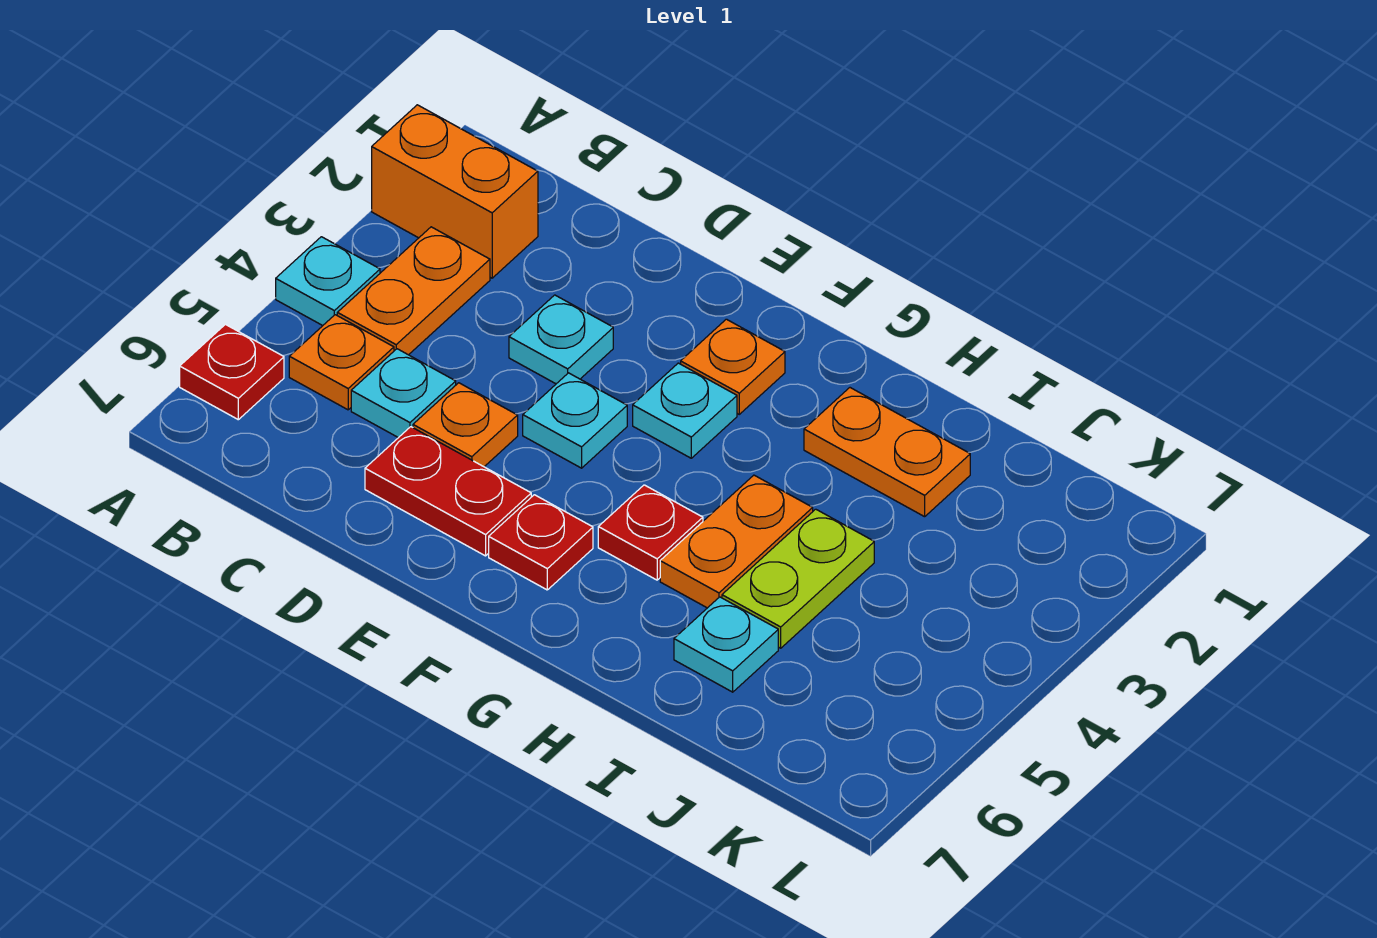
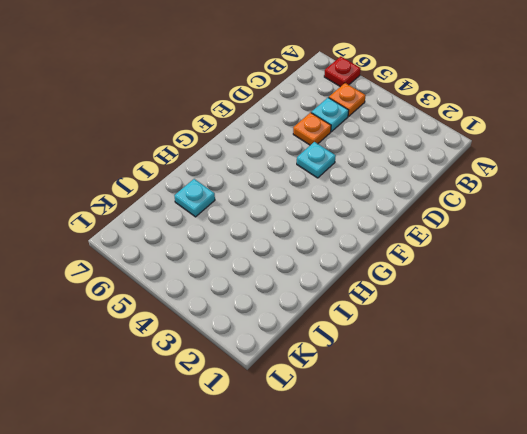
none -> orange brick A2:B2 level 1
none -> cyan plate A4 level 1
none -> orange plate B3:B4 level 1

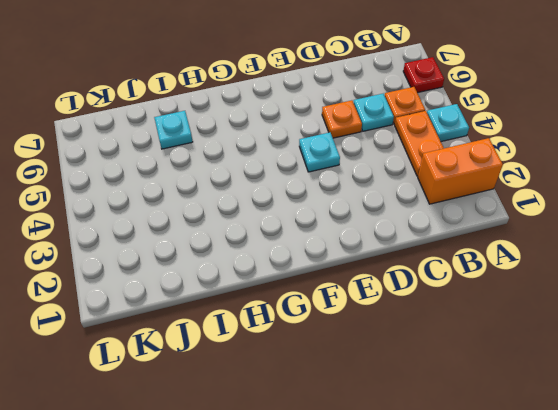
none -> cyan plate D3 level 1
none -> red plate D6:E6 level 1
none -> orange plate F2 level 1

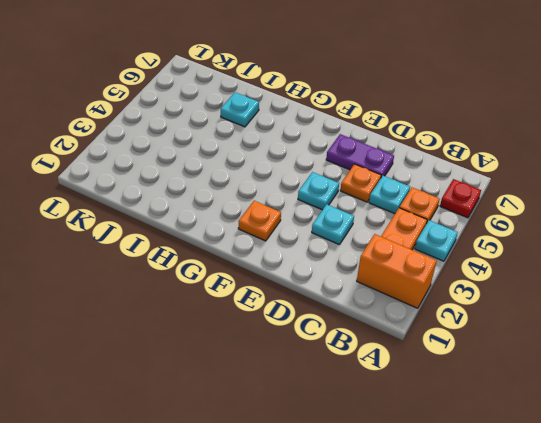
purple plate D6:E6 level 1 -> red plate D6:E6 level 1
none -> cyan plate F3 level 1
none -> red plate F6 level 1
none -> red plate G5 level 1

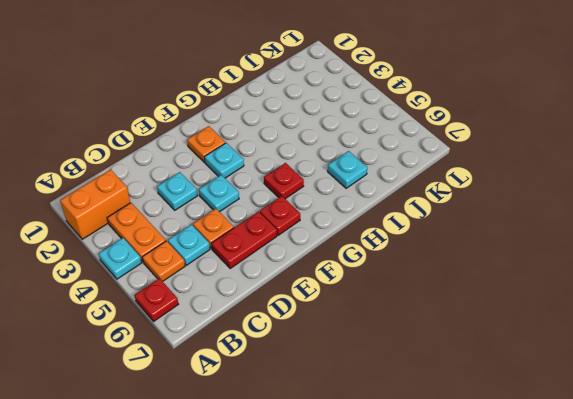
none -> orange plate H2:I2 level 1
none -> orange plate H4:H5 level 1
none -> lime plate I4:I5 level 1

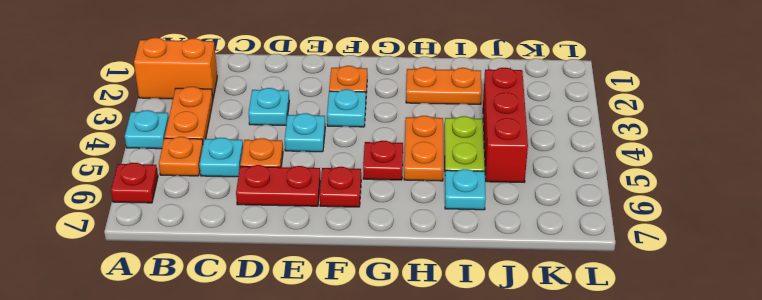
red brick J3:J5 level 1 -> none

